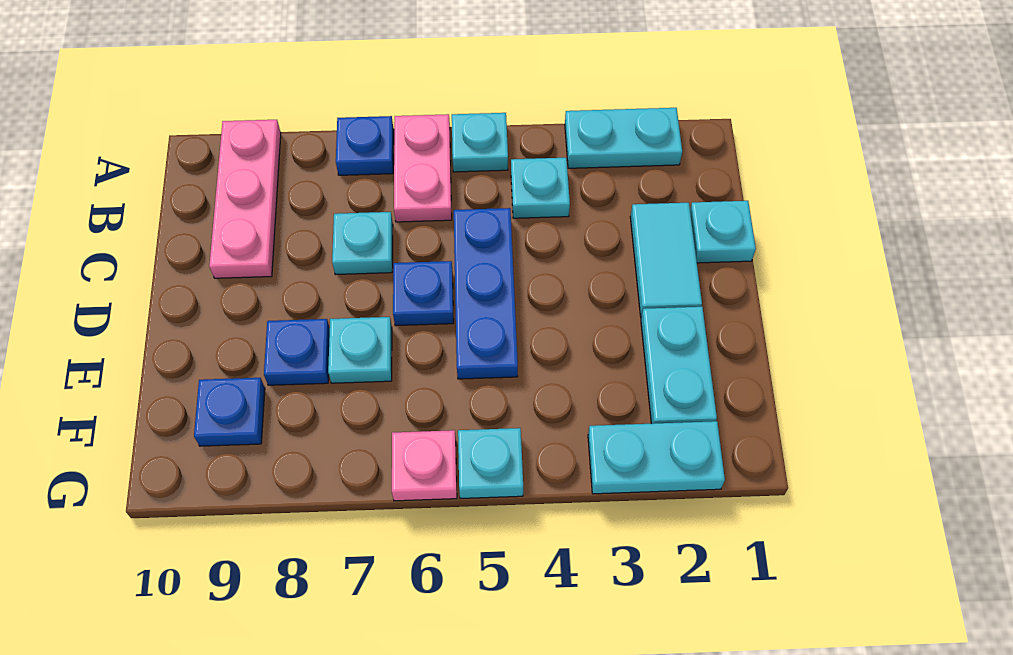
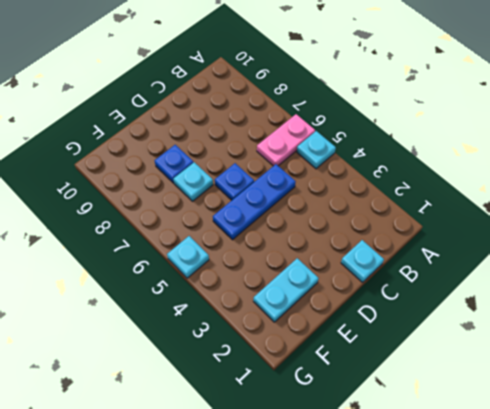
none -> cyan plate A2:A3 level 1
none -> blue plate A7 level 1
none -> pink plate A9:C9 level 1

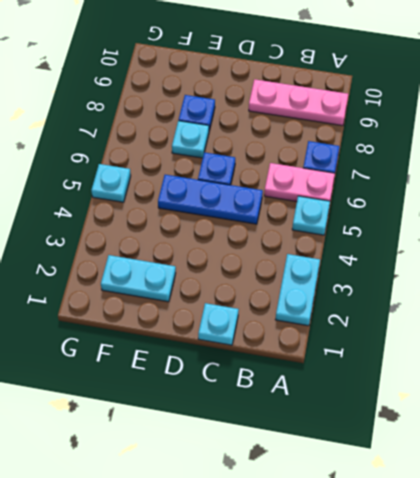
none -> cyan plate B4 level 1
none -> cyan tile C2:D2 level 1
none -> cyan plate C7 level 1

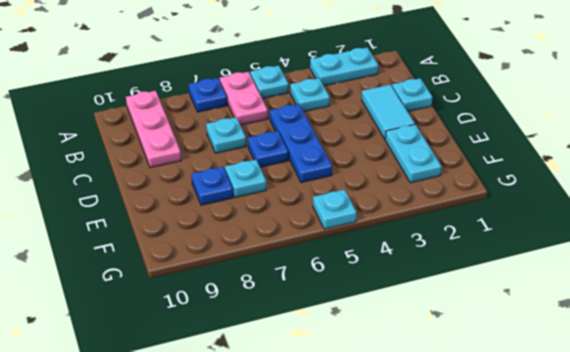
none -> blue plate F9 level 1
none -> cyan plate G2:G3 level 1
none -> pink plate G6 level 1

